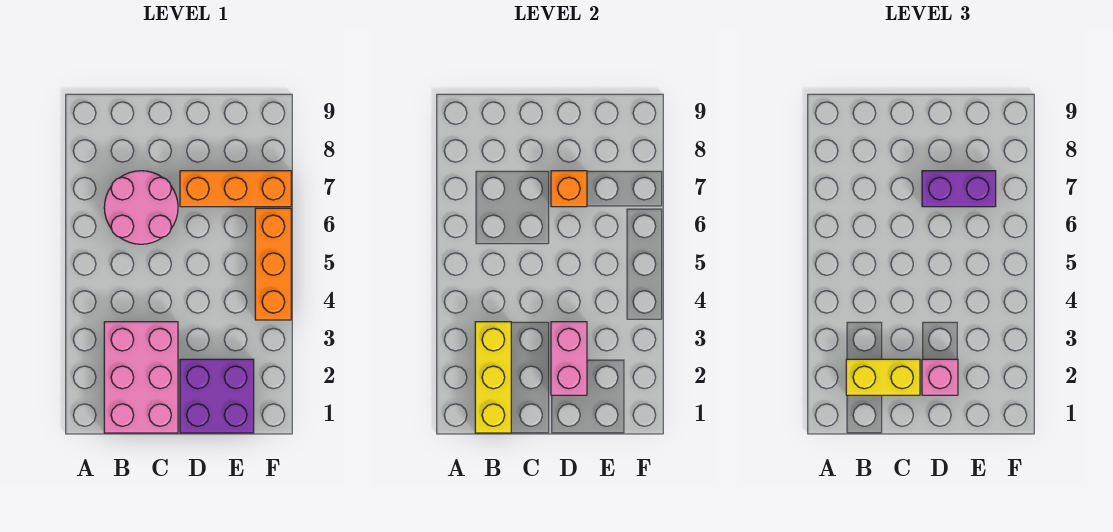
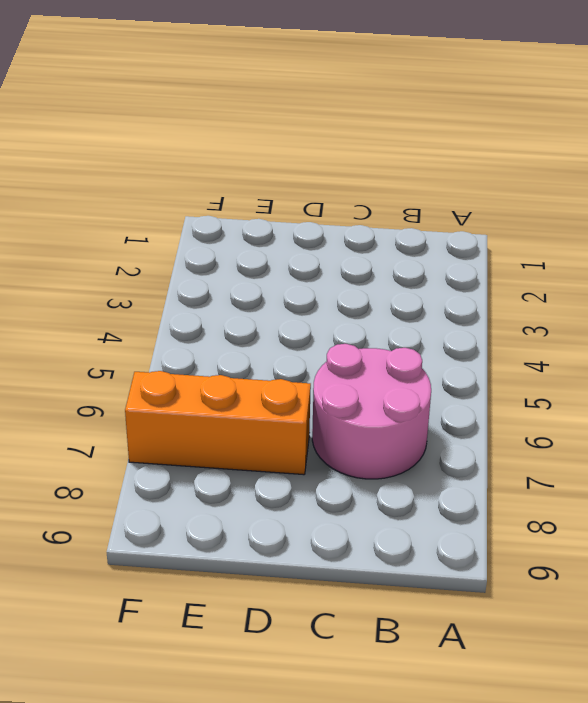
none -> pink brick B1:C3 level 1
none -> purple brick D1:E2 level 1

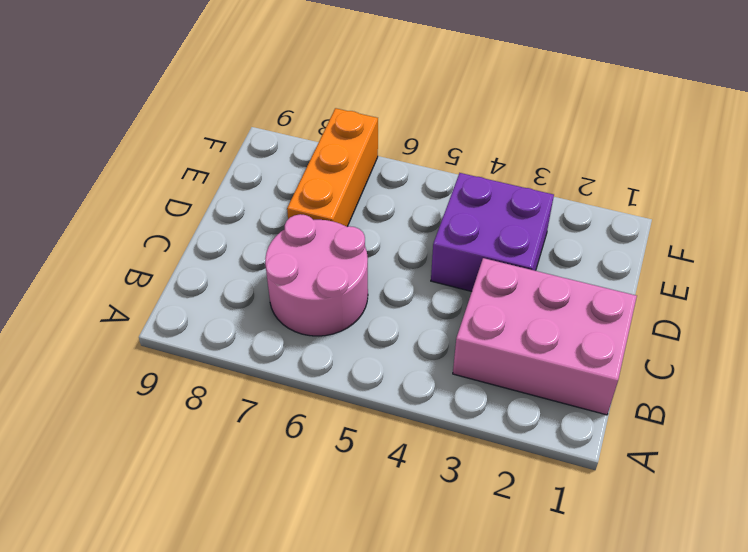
purple brick D3:E4 level 1 -> purple brick D1:E2 level 1
none -> orange brick F4:F6 level 1
none -> yellow brick B1:B3 level 2

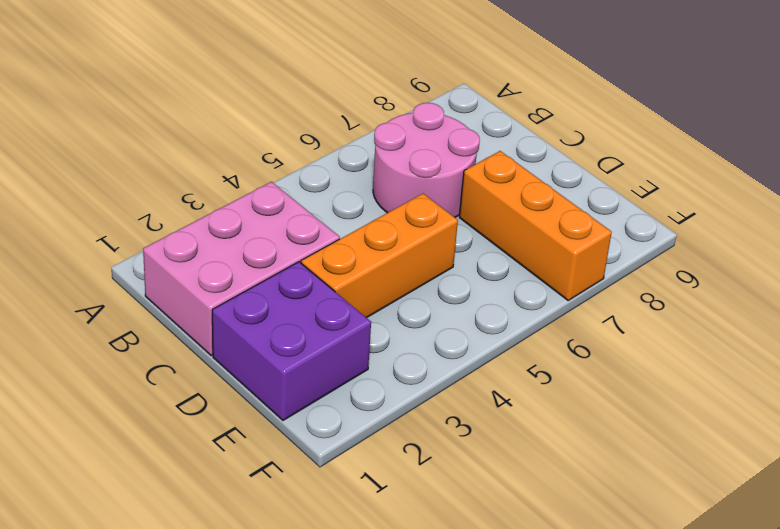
orange brick D3:D5 level 1 -> orange brick F4:F6 level 1
none -> yellow brick B1:B3 level 2
none -> pink brick D2:D3 level 2

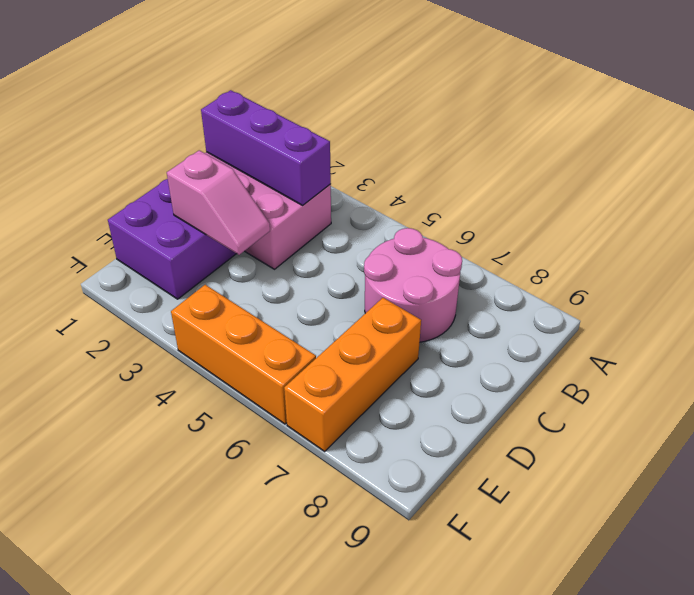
purple brick B1:B3 level 2 -> yellow brick B1:B3 level 2
pink slope D2:D3 level 2 top 2 -> pink brick D2:D3 level 2
none -> orange brick D7 level 2
none -> yellow brick B2:C2 level 3

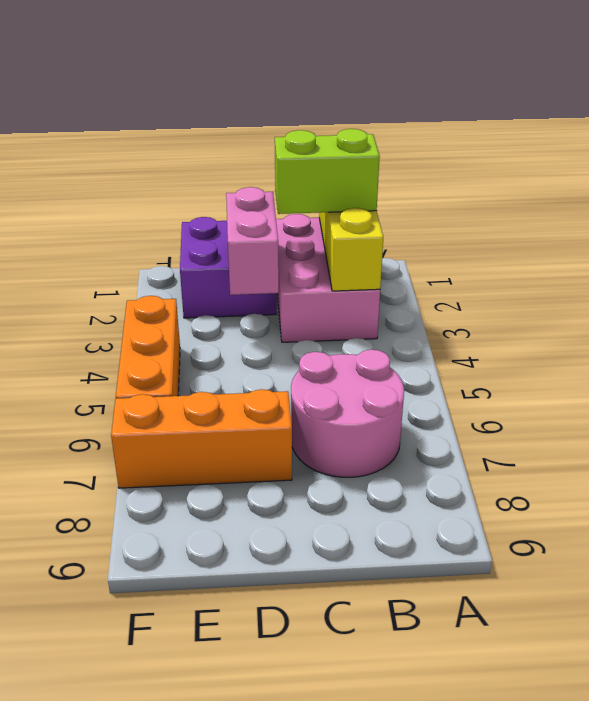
lime brick B2:C2 level 3 -> yellow brick B2:C2 level 3
none -> orange brick D7 level 2
none -> pink brick D2 level 3

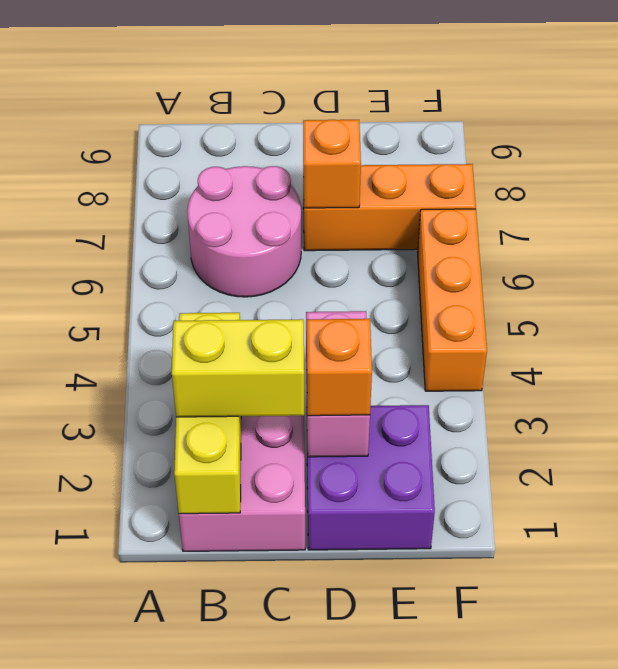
orange brick D2 level 3 -> pink brick D2 level 3
none -> purple brick D7:E7 level 3

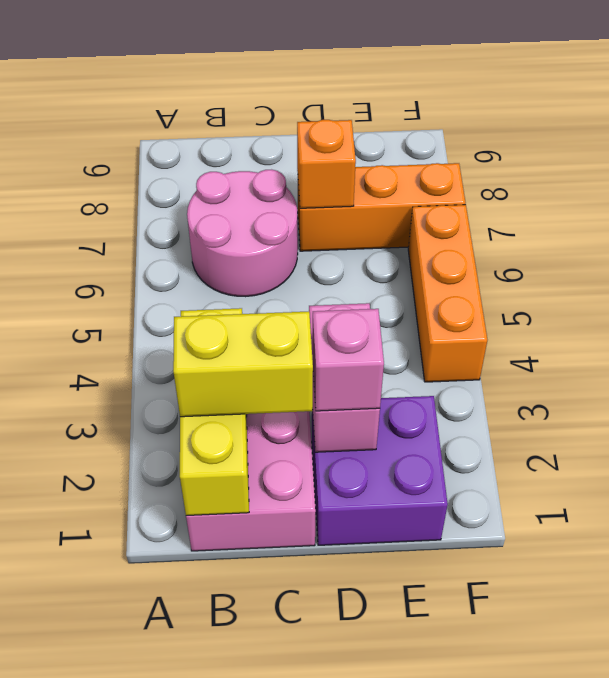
none -> purple brick D7:E7 level 3

